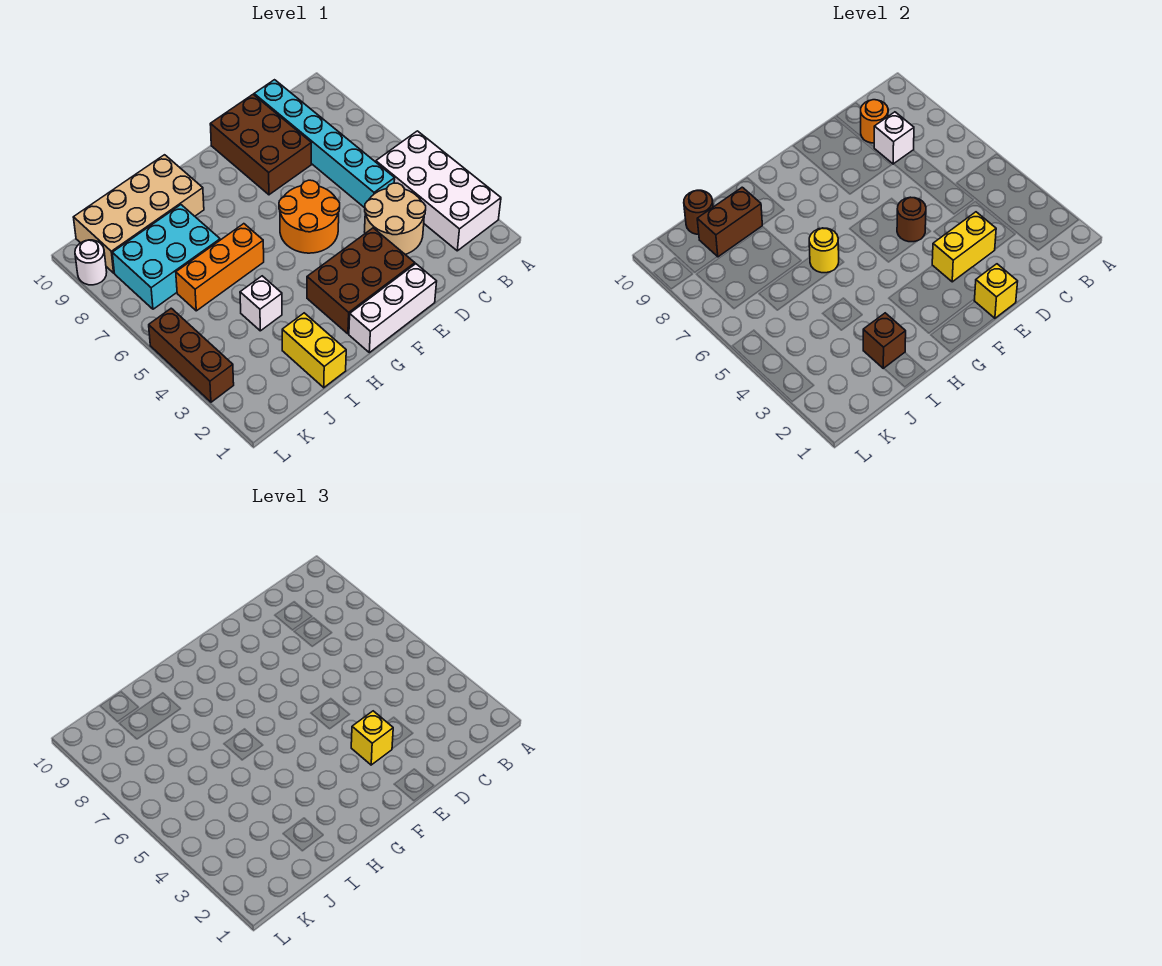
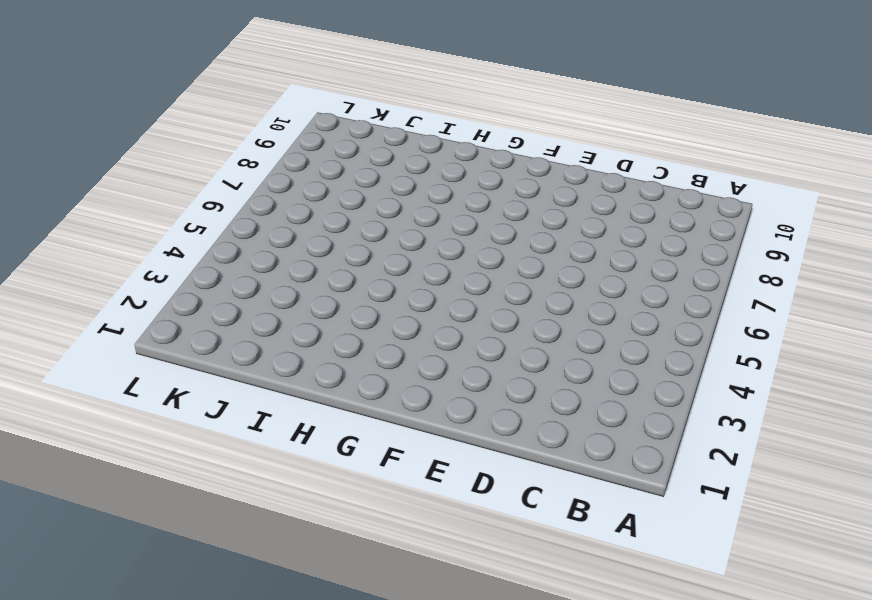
none -> white brick A2:B5 level 1
none -> tan round brick C3:D4 level 1
none -> cyan brick C5:C10 level 1

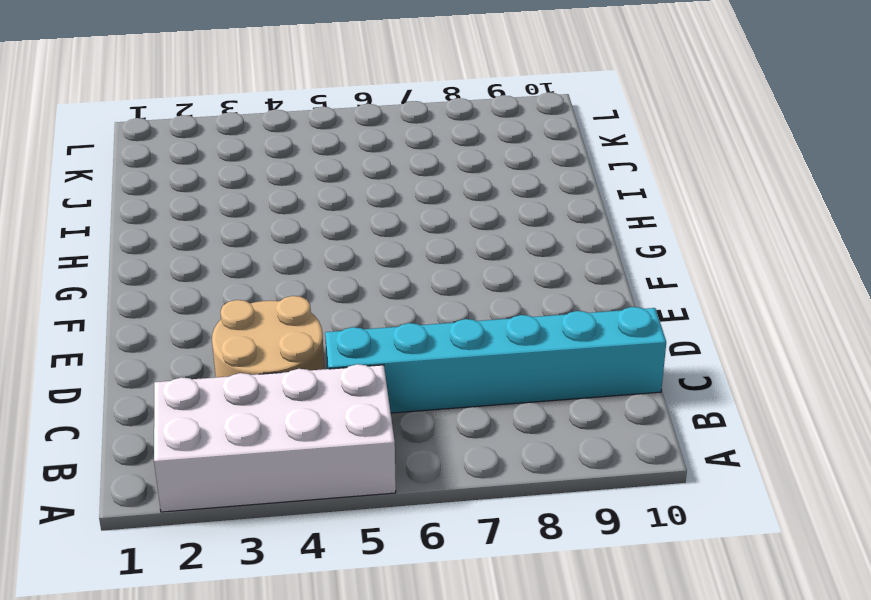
none -> brown brick D8:E10 level 1
none -> white brick E1:G1 level 1
none -> brown brick E2:G3 level 1

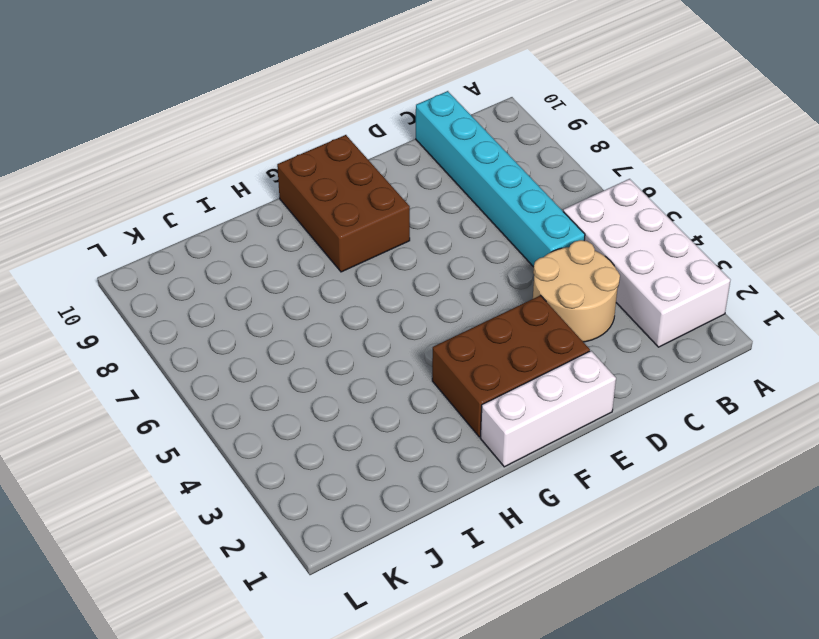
brown brick F8:G10 level 1 -> brown brick D8:E10 level 1
none -> orange round brick E5:F6 level 1
none -> orange brick H6:J6 level 1
none -> tan brick H9:K10 level 1

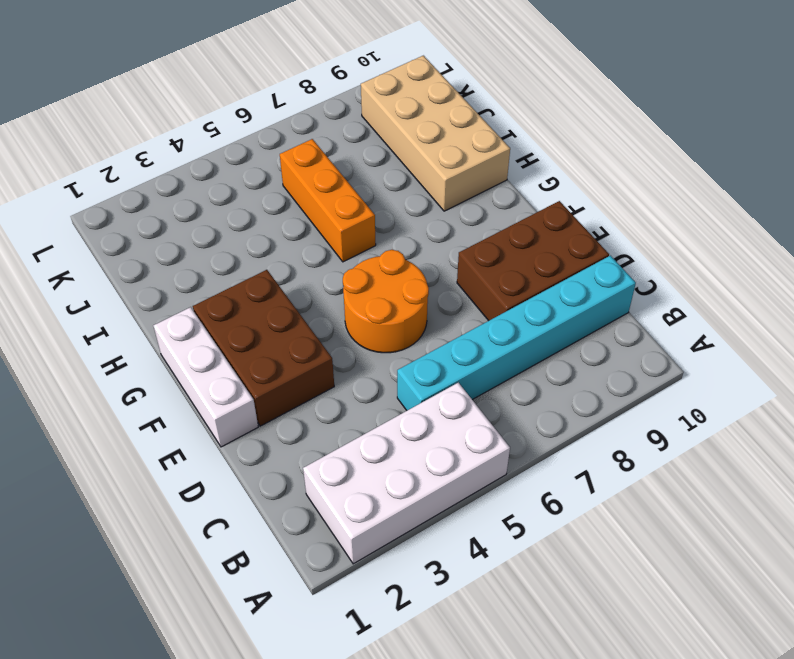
none -> tan round brick C3:D4 level 1
none -> yellow brick I1:I2 level 1
none -> white brick I4 level 1

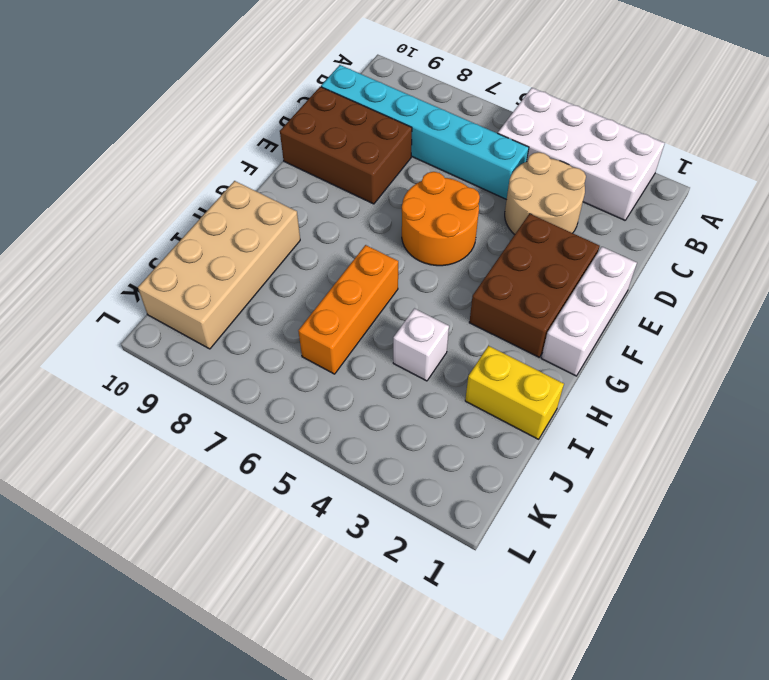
none -> cyan brick I7:K8 level 1
none -> brown brick L3:L5 level 1
none -> white round brick L9 level 1

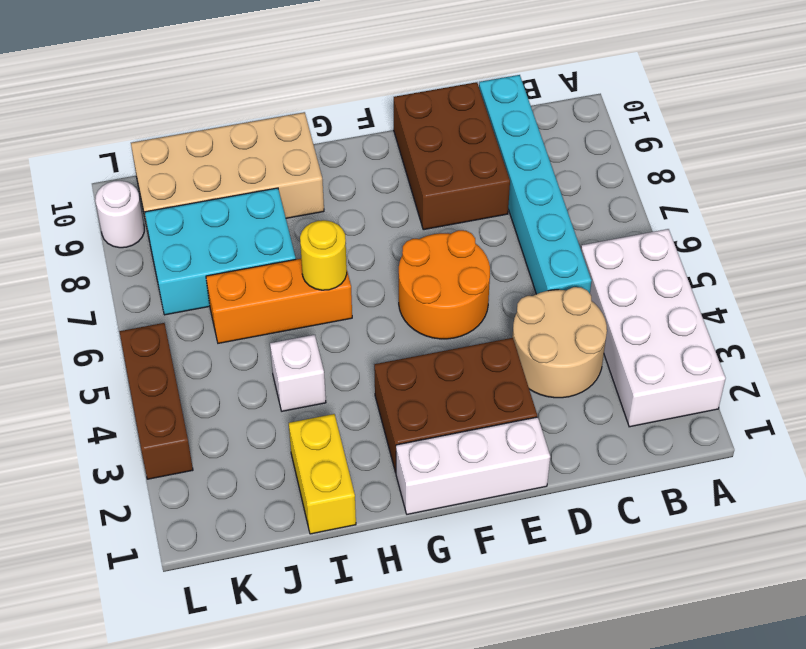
none -> white brick C8 level 2
none -> orange round brick C9 level 2
none -> yellow brick D3:E3 level 2

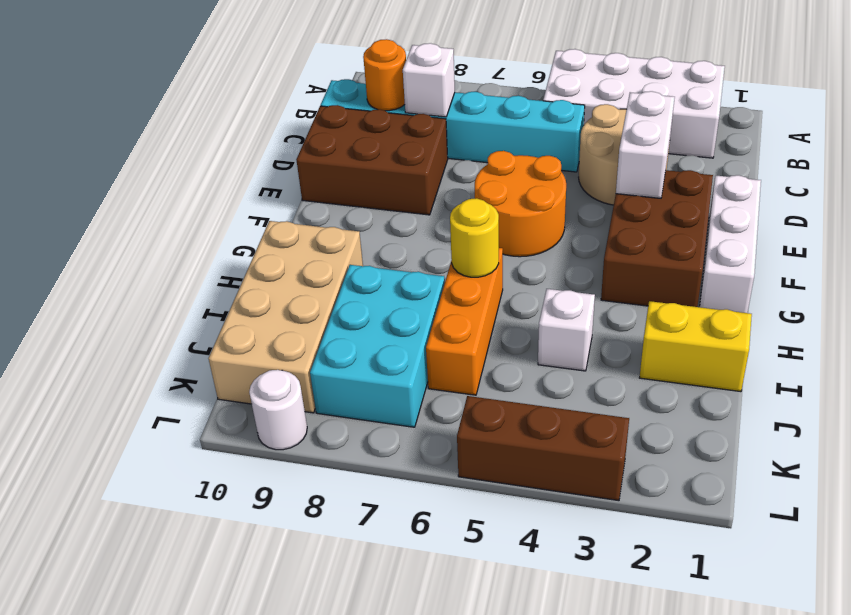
white brick D3:E3 level 2 -> yellow brick D3:E3 level 2
none -> yellow brick E1 level 2
none -> brown round brick E5 level 2
none -> brown brick I2 level 2

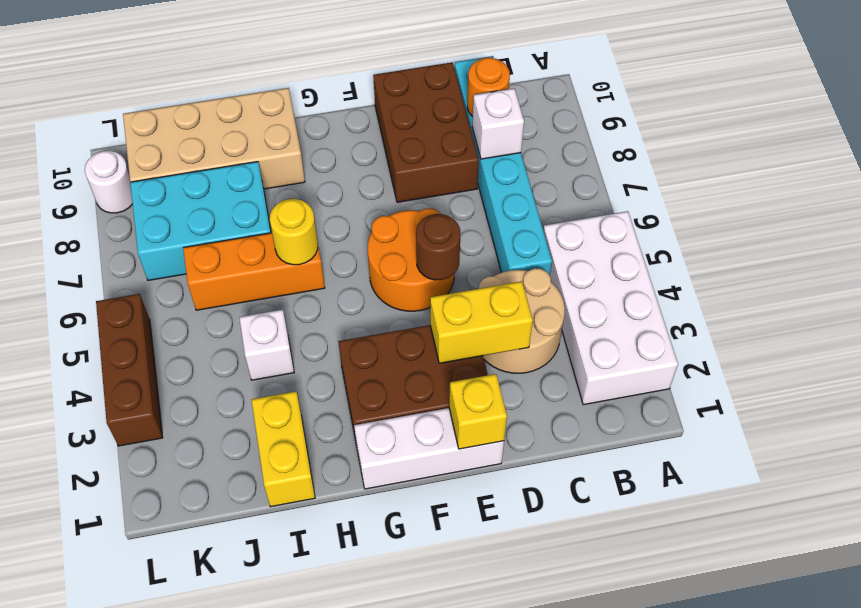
none -> brown brick I2 level 2
none -> brown brick I9:J9 level 2
none -> brown round brick J10 level 2

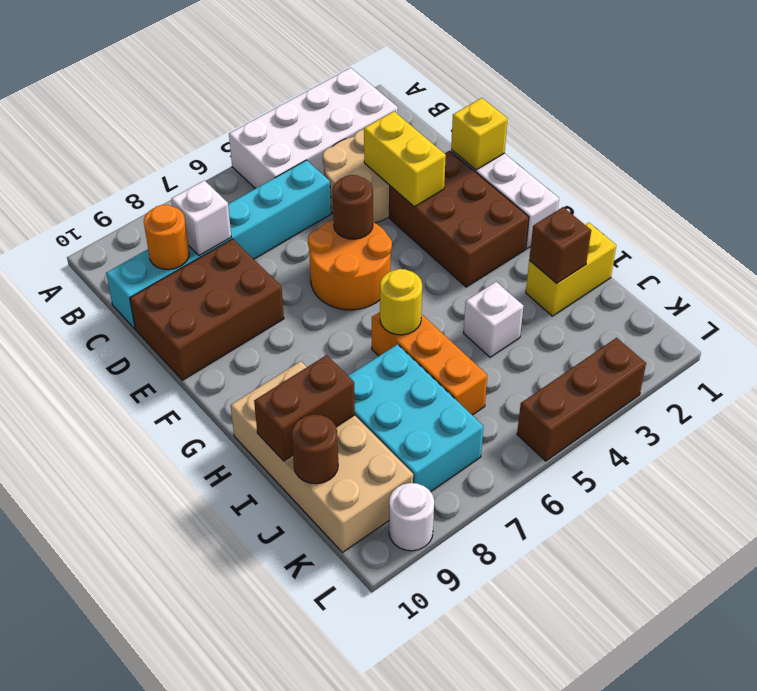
brown brick I9:I10 level 2 -> brown brick I9:J9 level 2
none -> yellow brick E3 level 3

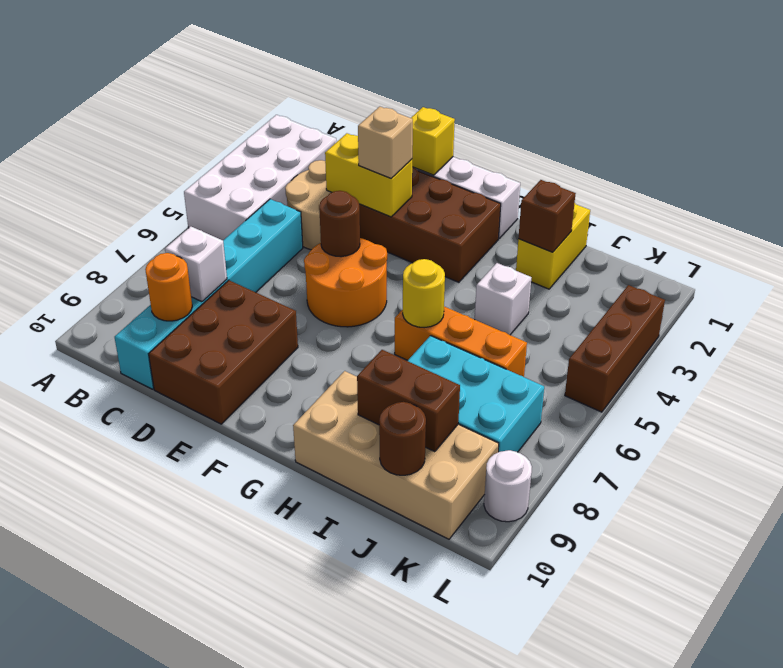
tan brick E3 level 3 -> yellow brick E3 level 3

